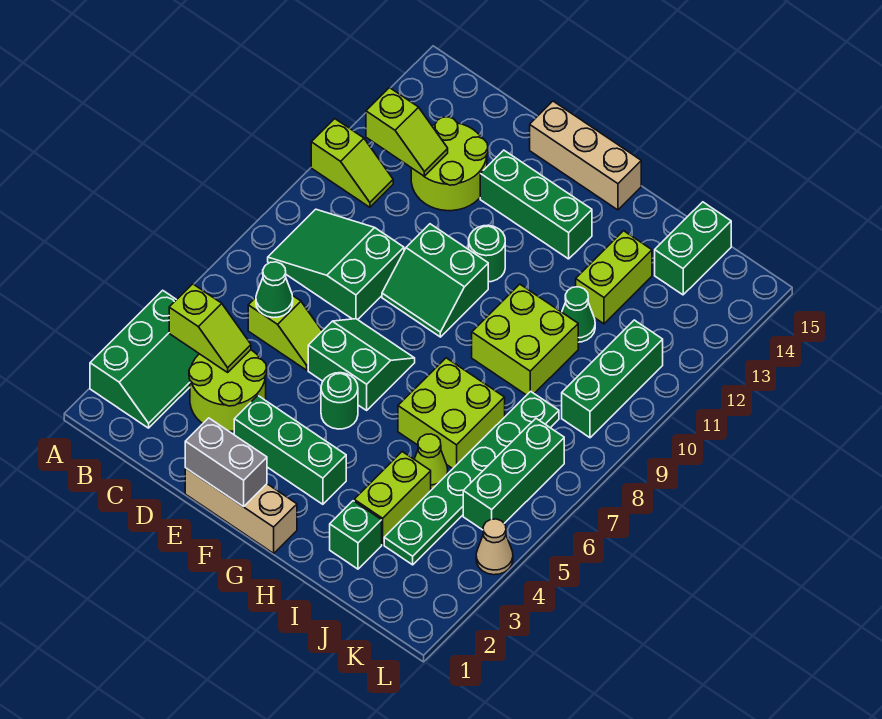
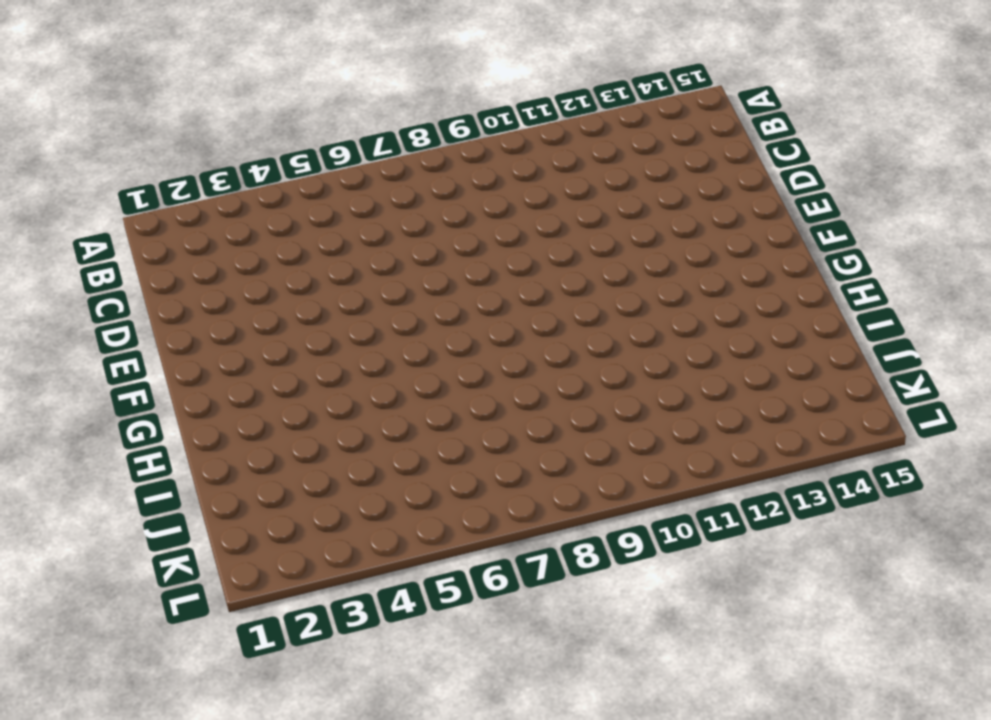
none -> green slope A2:B4 level 1 top A
none -> lime slope A11:B11 level 1 top A
none -> green slope B8:D9 level 1 top D
none -> lime round brick C3:D4 level 1

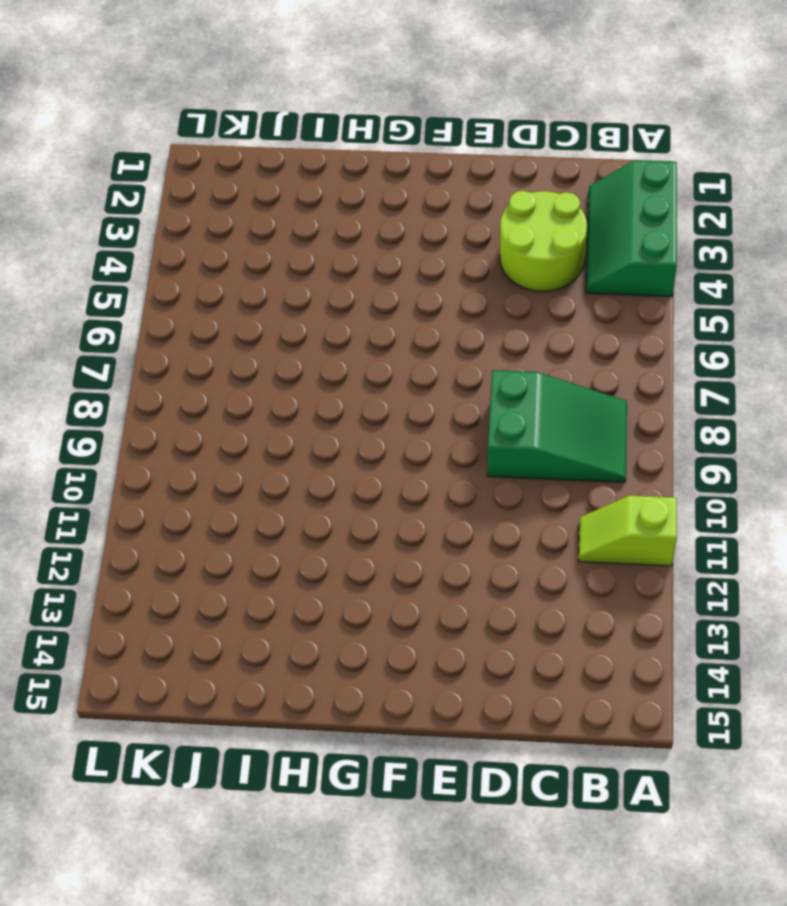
none -> lime slope C6:D6 level 1 top C
none -> lime round brick C12:D13 level 1
none -> tan brick E1:G1 level 1
none -> green brick E3:G3 level 1

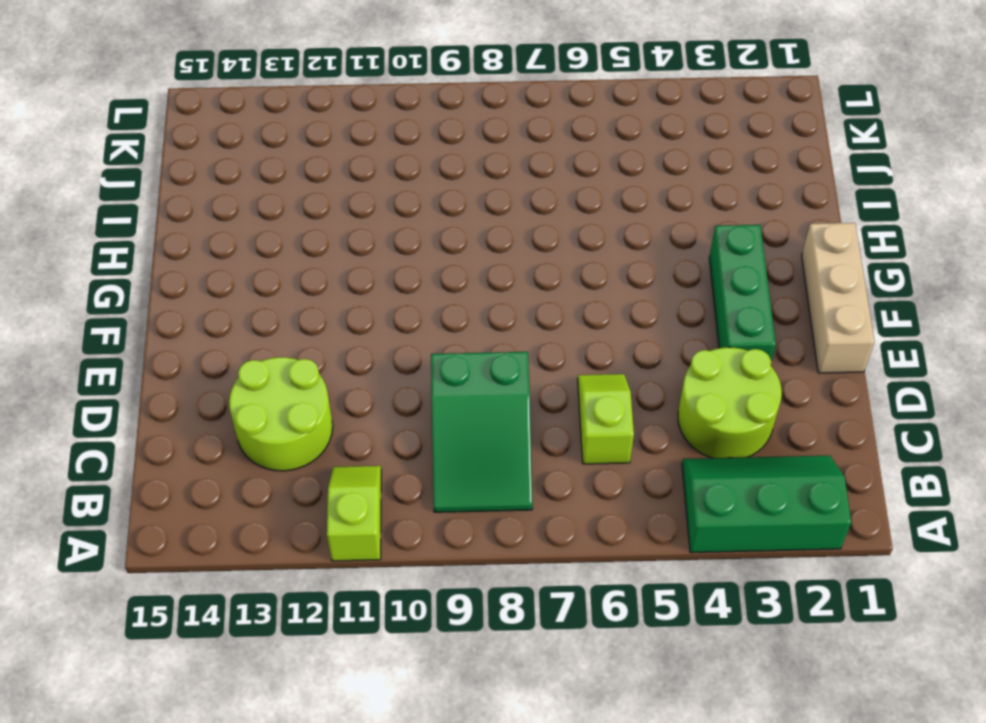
none -> green slope E6:F7 level 1 top 6
none -> green slope E9:F10 level 1 top 10
none -> green brick E13:G13 level 1
none -> tan brick E15:G15 level 1

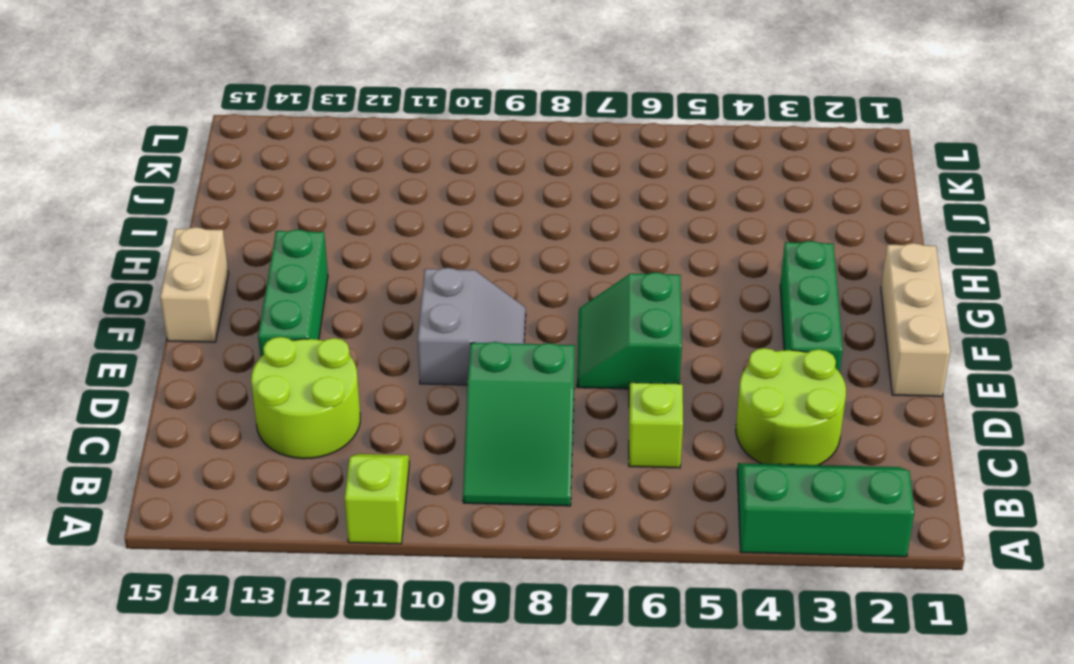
grey slope E9:F10 level 1 top 10 -> green slope E9:F10 level 1 top 10
tan brick F15:G15 level 1 -> tan brick E15:G15 level 1
none -> green round brick F5 level 1
none -> green round brick F11 level 1
none -> lime brick H6:I7 level 1
none -> lime brick H9:I10 level 1

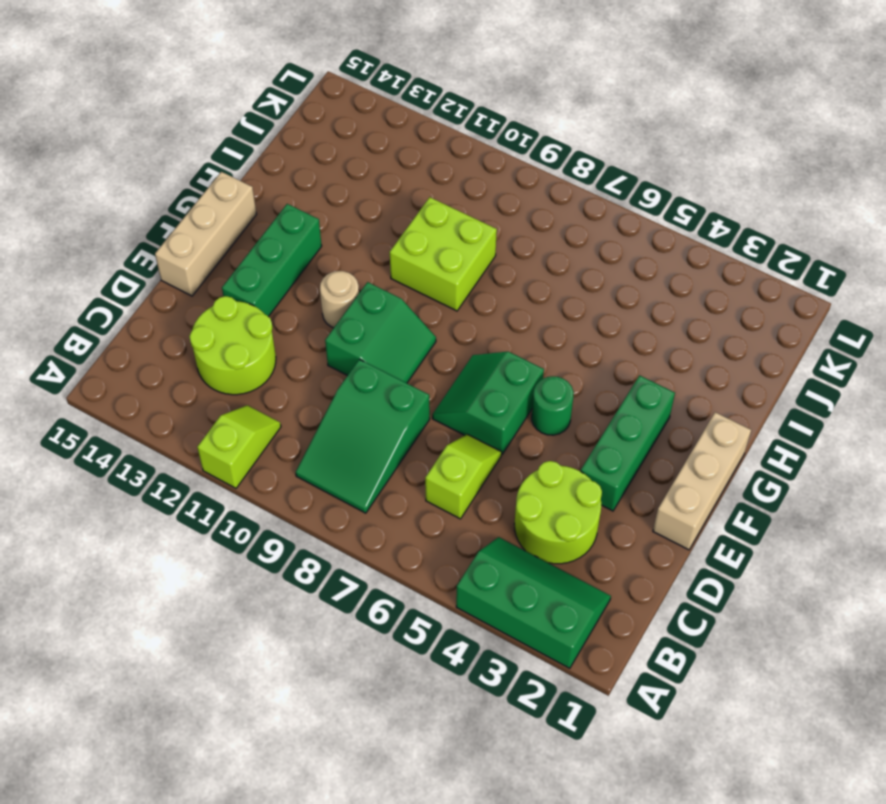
tan round brick F11 level 1 -> green round brick F11 level 1
none -> lime brick H6:I7 level 1
none -> green brick I2 level 1
none -> lime brick I3:I4 level 1
none -> lime cone I5 level 1

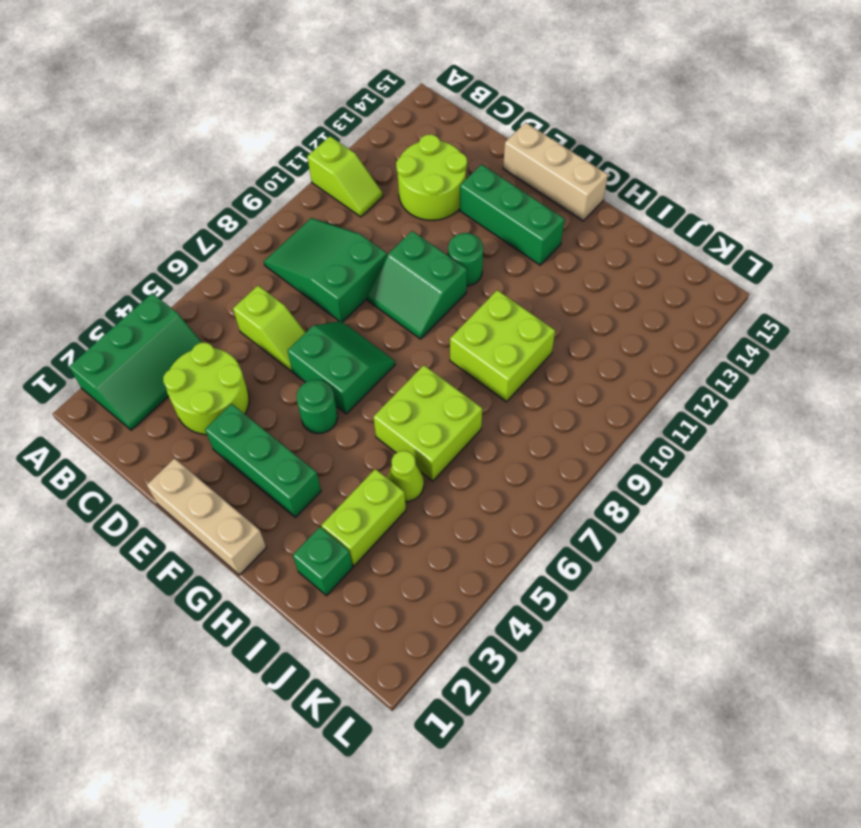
none -> green cone I11 level 1
none -> lime brick I12:I13 level 1
none -> green plate J3:J8 level 1
none -> green brick J14:J15 level 1

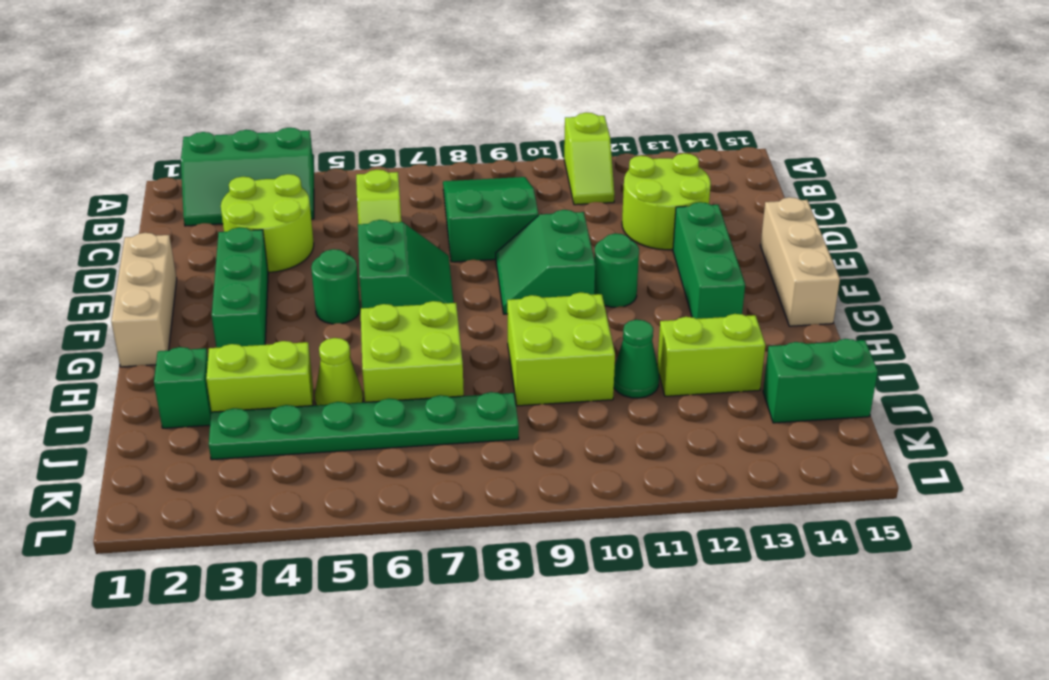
none -> green brick K5:K7 level 1
none -> green brick K9:K11 level 1
none -> tan cone L4 level 1
none -> lime slope B4:C4 level 2 top B

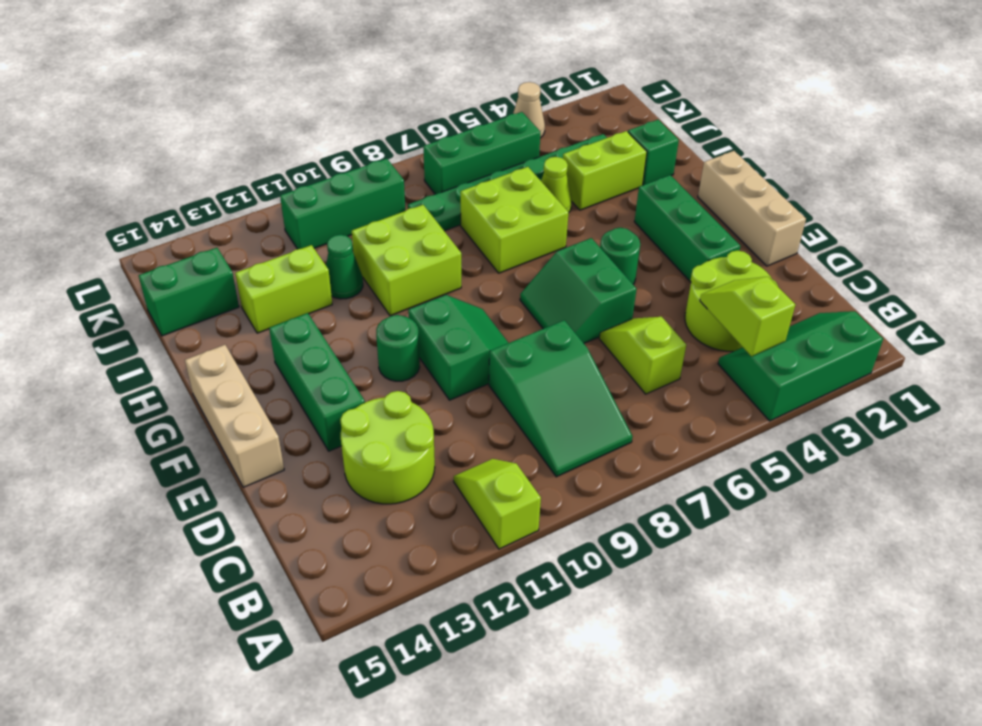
none -> lime slope B12:C12 level 2 top B
none -> green cone C6 level 2
none -> grey brick E1:F1 level 2

